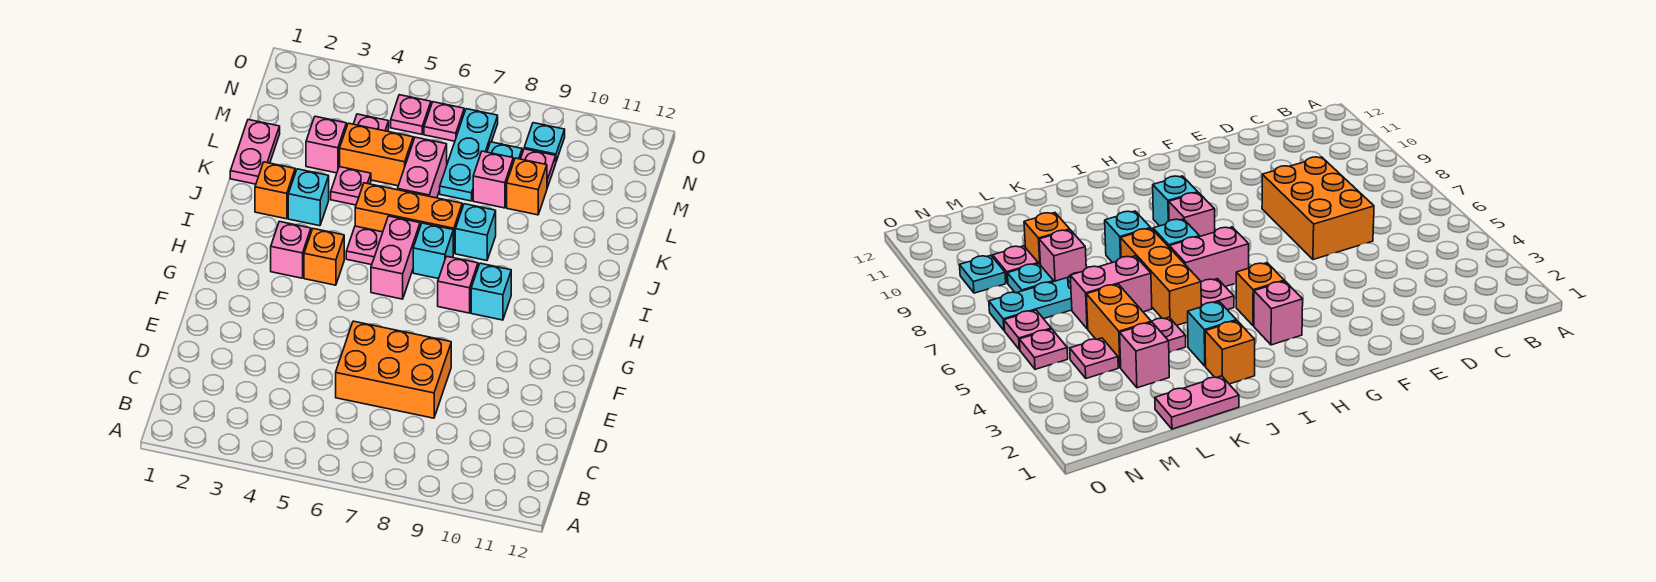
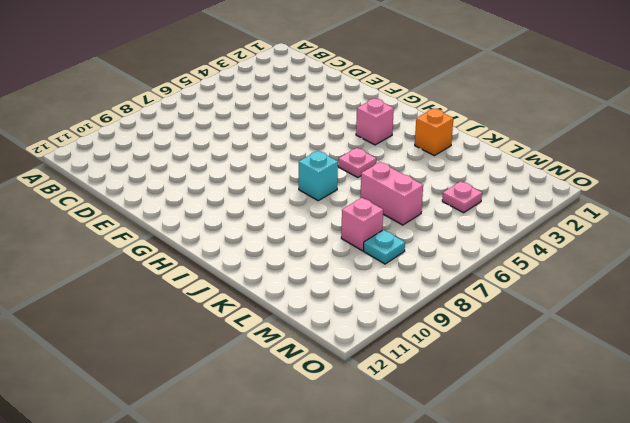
none -> orange brick D6:E8 level 1
none -> orange brick H4 level 1
none -> pink brick H6:I6 level 1

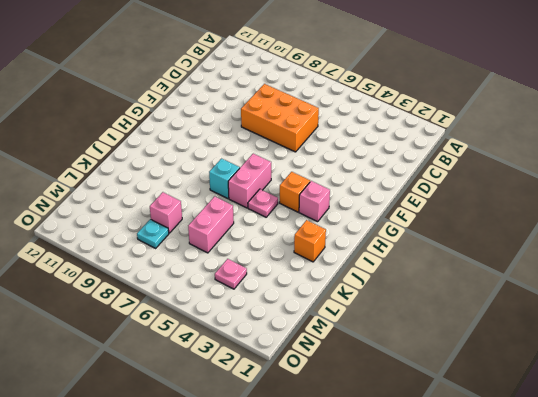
none -> pink brick H8 level 1
none -> cyan brick H9 level 1
none -> cyan brick J3 level 1

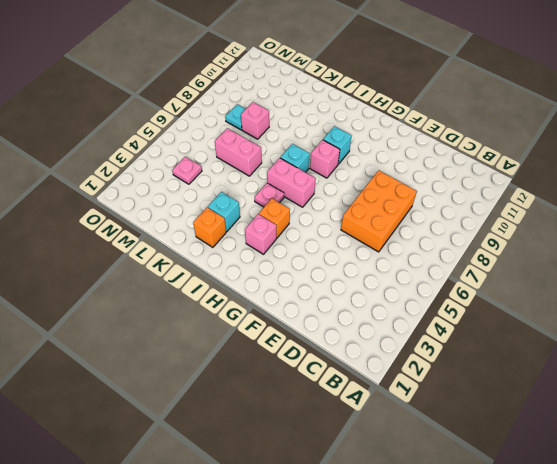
none -> orange brick J5:J7 level 1
none -> cyan brick J8 level 1
none -> pink plate K1:L1 level 1

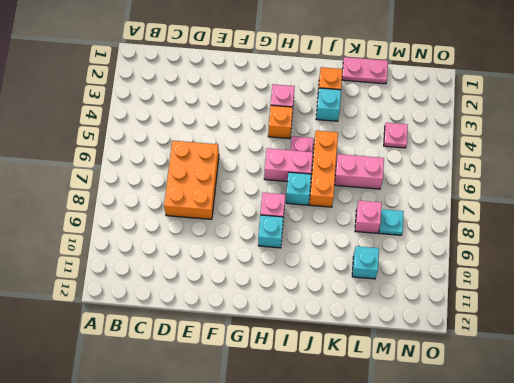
cyan brick L10 level 1 -> cyan brick J8 level 1
none -> pink plate K4 level 1
none -> pink brick L3 level 1
none -> orange brick L4:L5 level 1

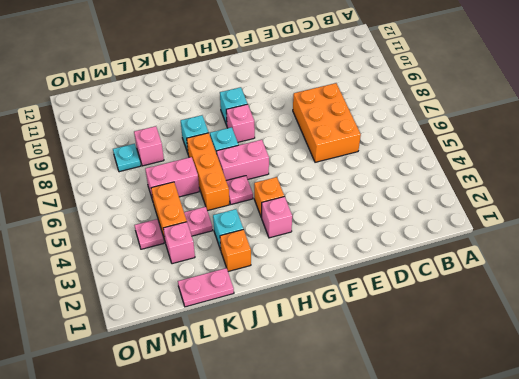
none -> cyan plate L7:N7 level 1
none -> orange brick L9 level 1
none -> pink plate M9 level 1

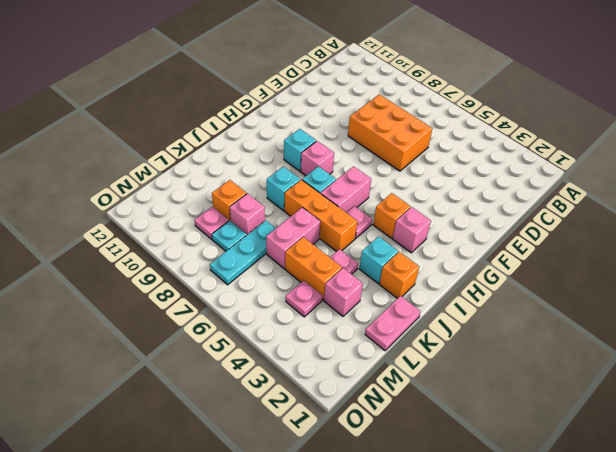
none -> pink plate N5 level 1
none -> pink plate N6 level 1
none -> cyan plate N9 level 1

